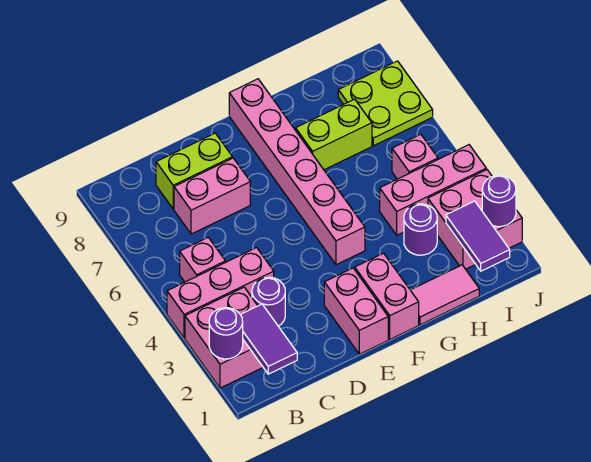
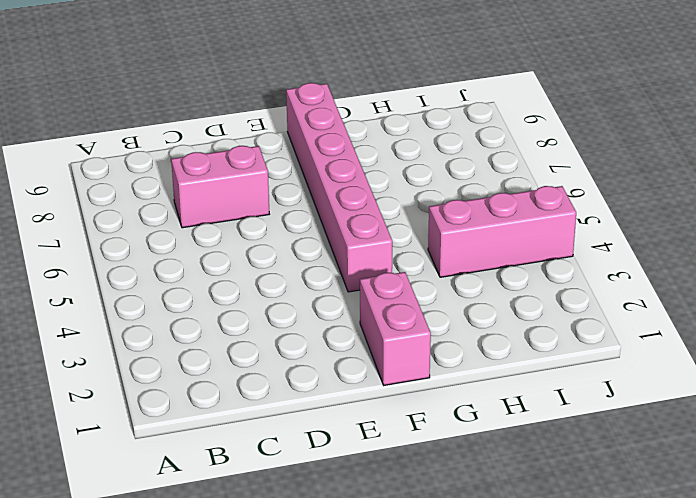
none -> pink brick A2:B3 level 1
none -> pink brick A4:C4 level 1
none -> pink brick B5 level 1

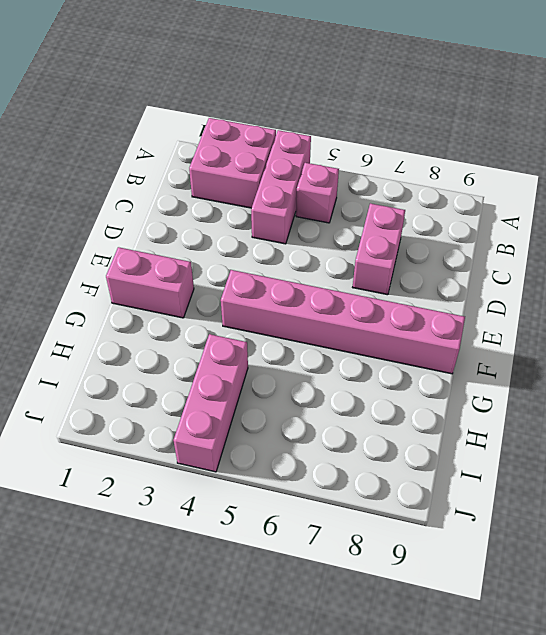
none -> purple round brick C3 level 1
none -> lime brick C8:D8 level 1
none -> pink brick E1:E2 level 1

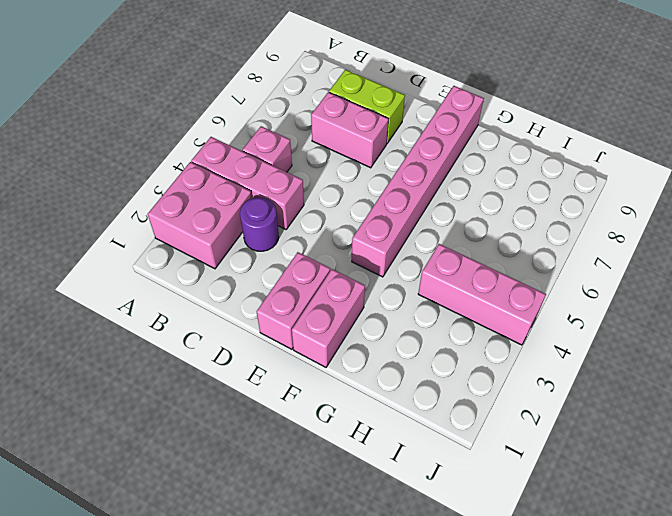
none -> pink tile G1:H1 level 1
none -> lime brick G7:H7 level 1
none -> purple round brick H3 level 1

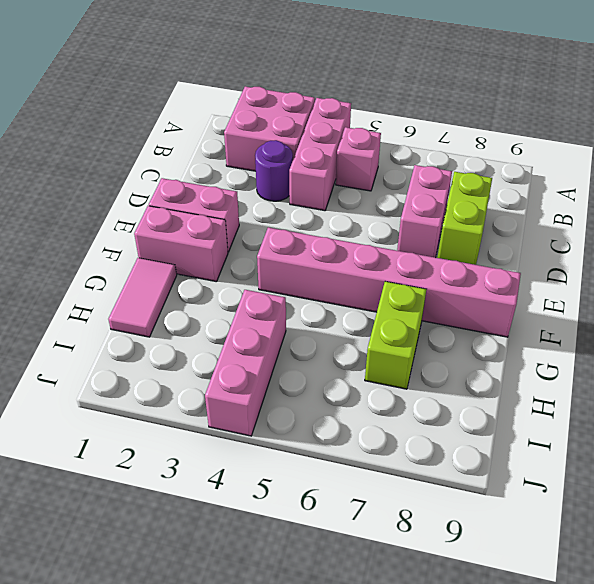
none -> purple round brick H3 level 1
none -> pink brick I2:J3 level 1
none -> pink brick I5 level 1

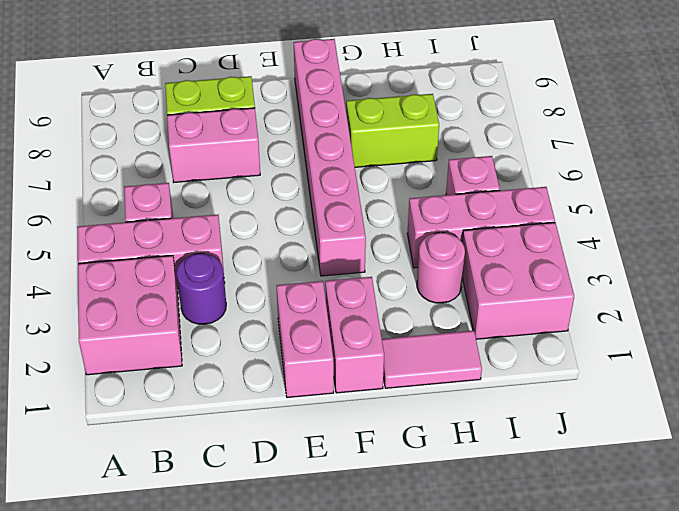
pink round brick H3 level 1 -> purple round brick H3 level 1
none -> lime plate I7:J8 level 1
none -> purple round brick A2 level 2
none -> purple tile B1:B2 level 2

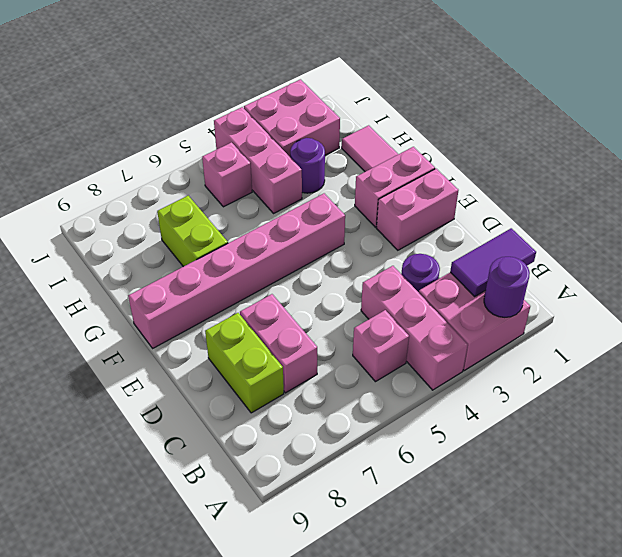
none -> lime plate I7:J8 level 1
none -> purple tile I1:I2 level 2
none -> purple round brick J2 level 2

